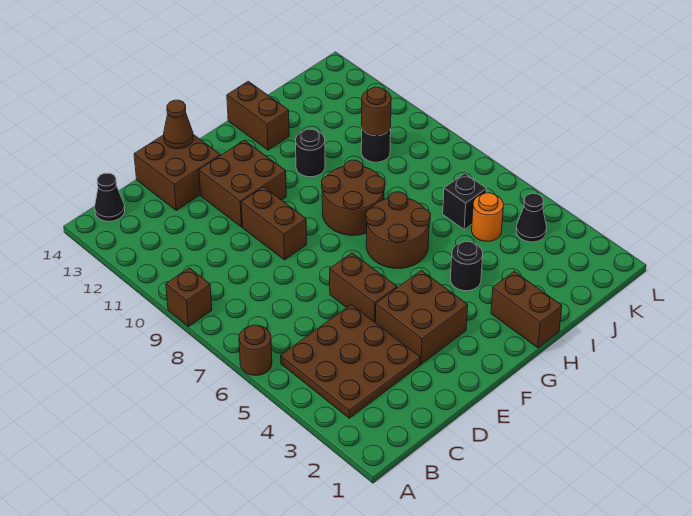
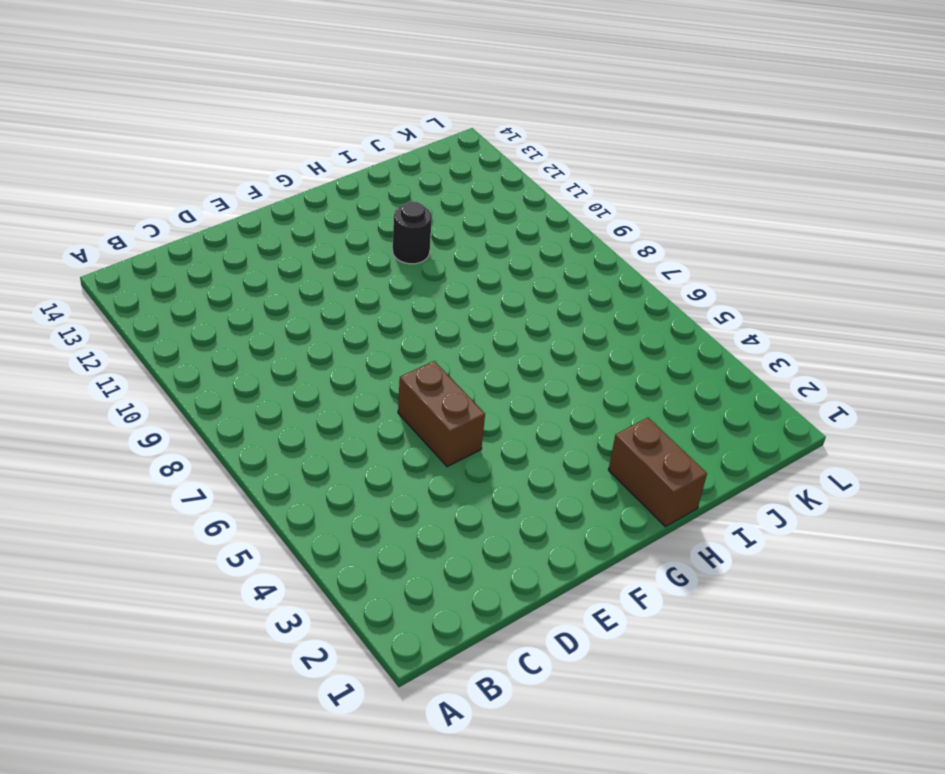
none -> brown round brick A6 level 1
none -> brown brick A9 level 1
none -> brown plate B3:D5 level 1

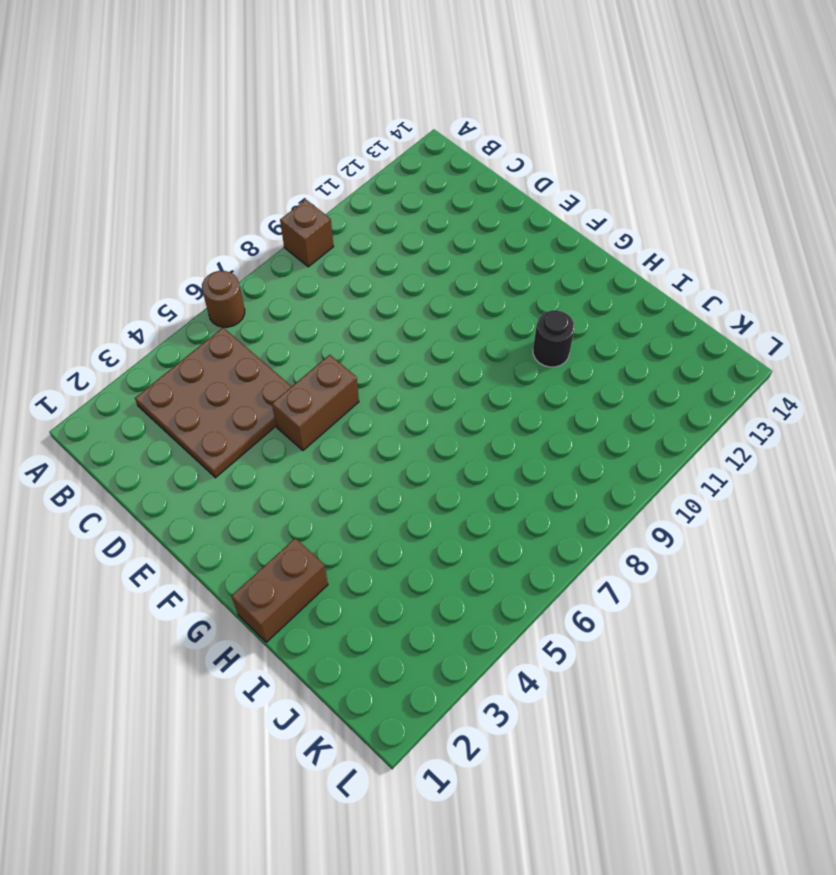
none -> black cone B14 level 1
none -> brown brick D13:E14 level 1
none -> brown brick E3:F4 level 1

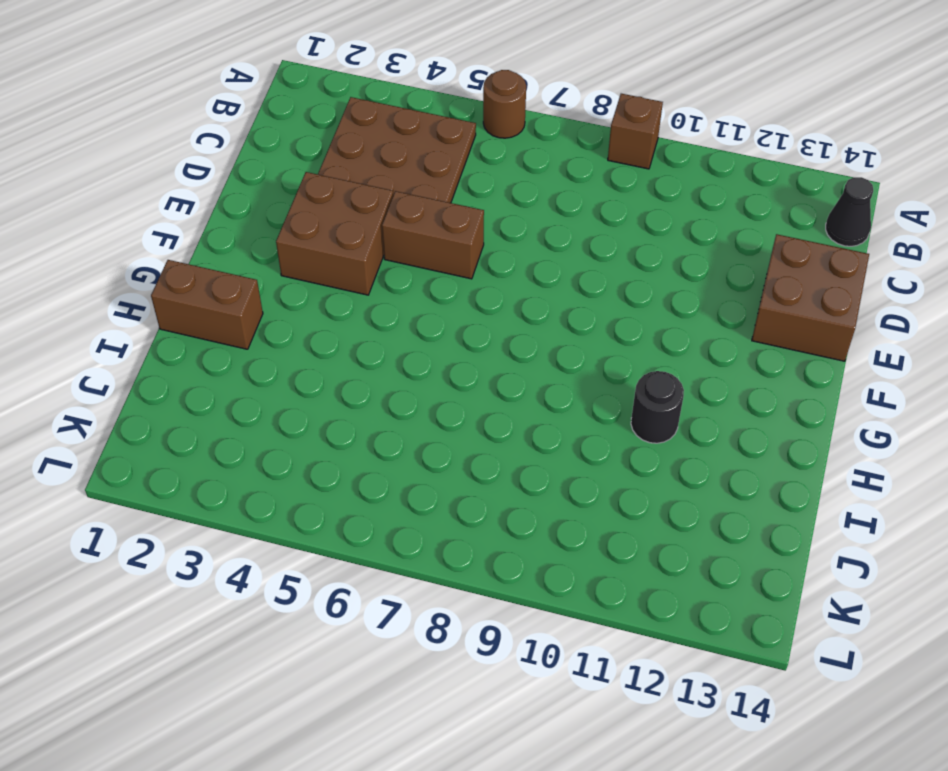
none -> brown brick E9:E10 level 1
none -> brown brick E11:F12 level 1
none -> brown round brick G6:H7 level 1

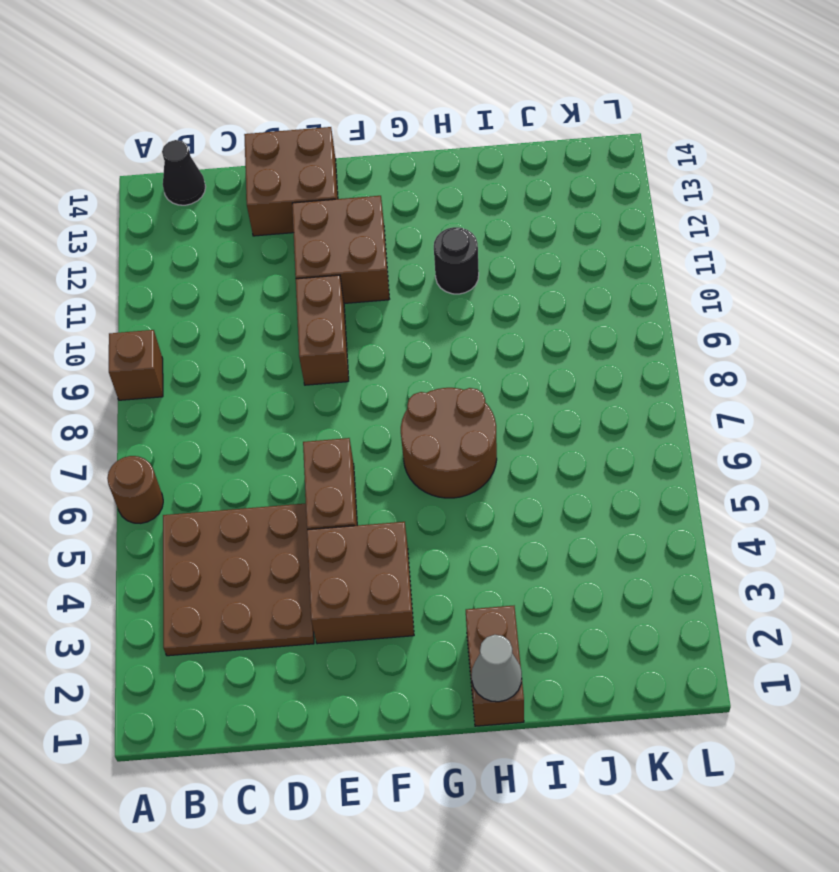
grey cone H1 level 2 -> none
none -> brown round brick G8:H9 level 1
none -> black round brick H4 level 1
none -> brown brick H13:H14 level 1

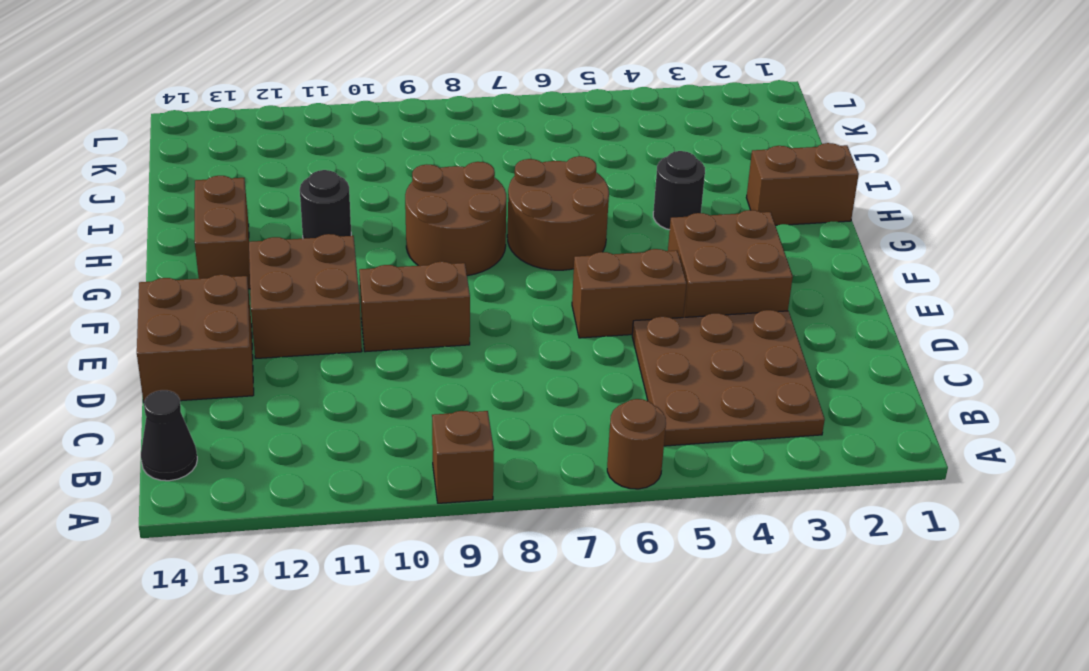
brown brick G13:H13 level 1 -> brown brick H13:H14 level 1
none -> orange round brick J5 level 1
none -> black brick J6 level 1
none -> black round brick J10 level 1

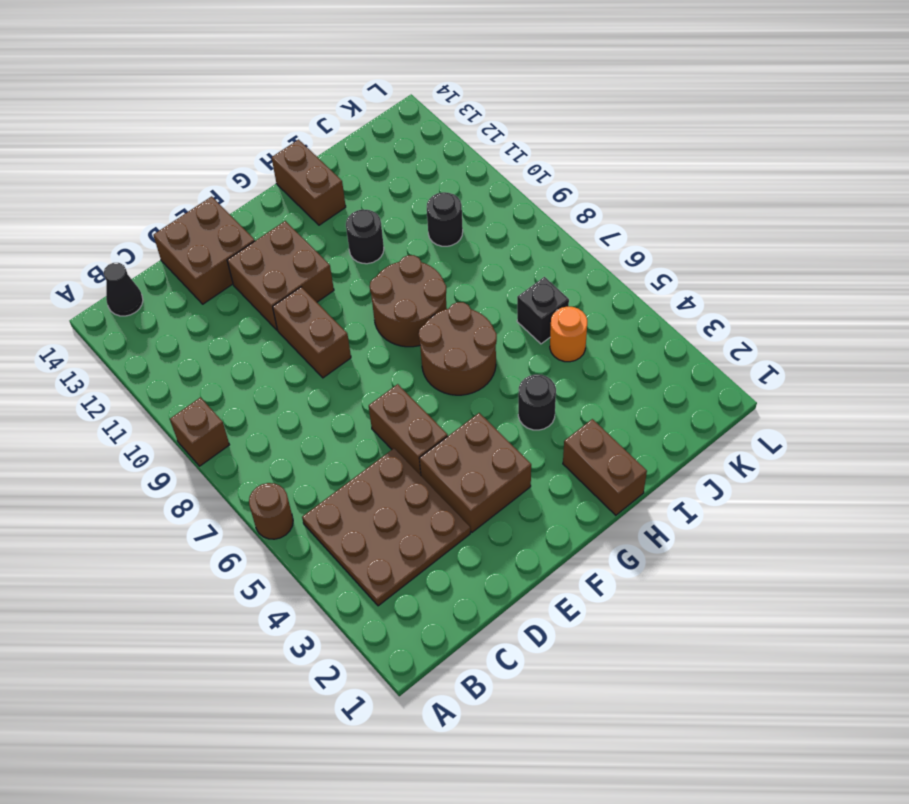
none -> black cone K4 level 1
none -> brown cone E14 level 2
none -> brown round brick J10 level 2

